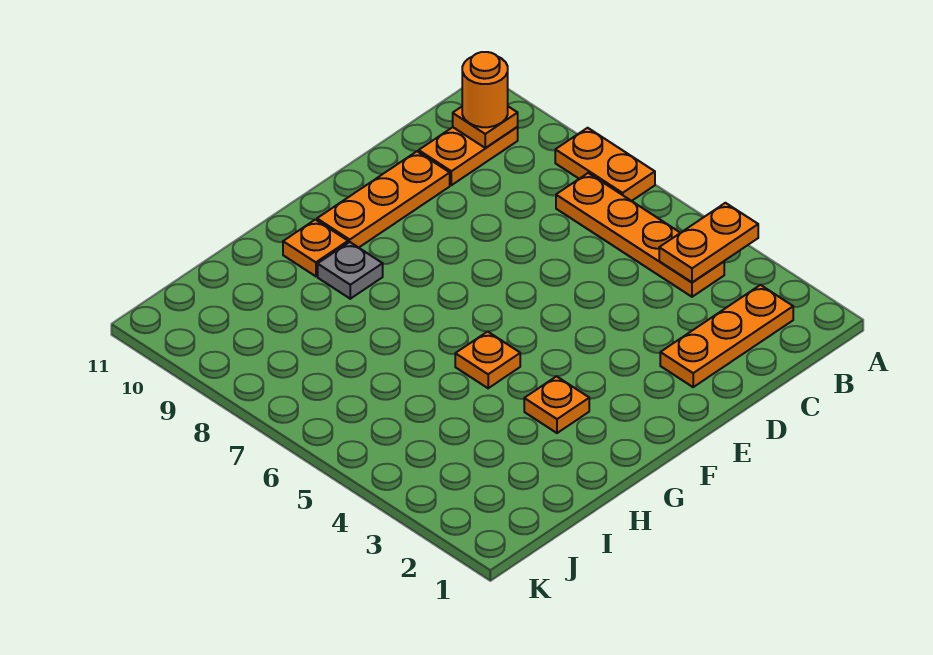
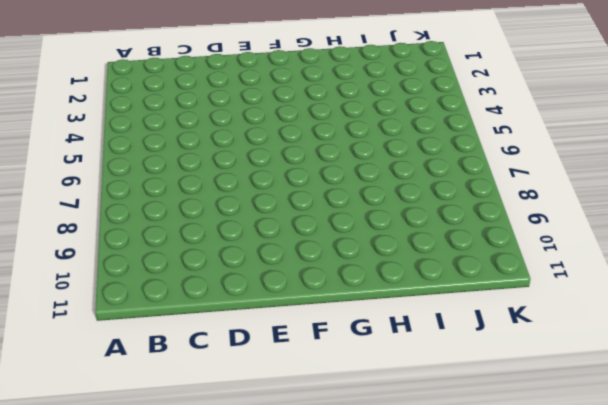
none -> orange plate A7:A8 level 1
none -> orange plate B2:D2 level 1
none -> orange plate B4:B7 level 1

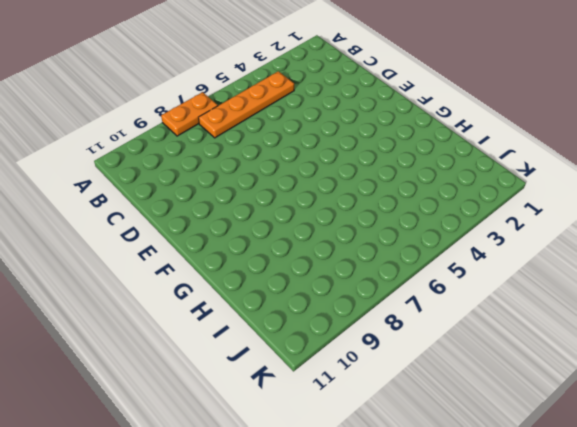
none -> orange plate B2:D2 level 1
none -> orange plate B10:C10 level 1
none -> orange plate D10:F10 level 1

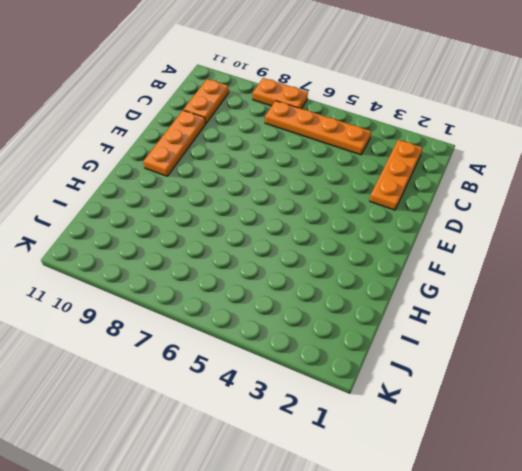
none -> orange plate G3 level 1
none -> orange plate G5 level 1
none -> grey plate G9 level 1

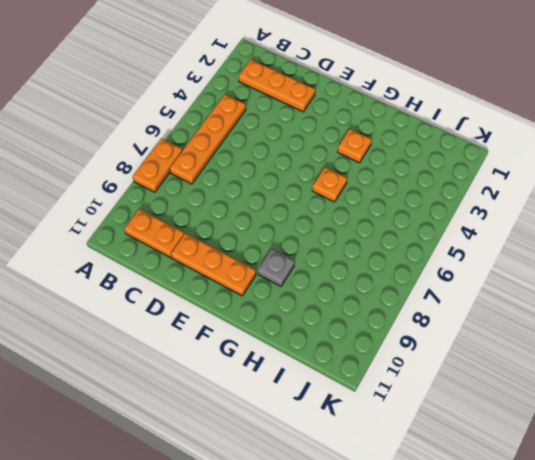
none -> orange plate G10 level 1
none -> orange plate A4:B4 level 2
none -> orange plate B10 level 2

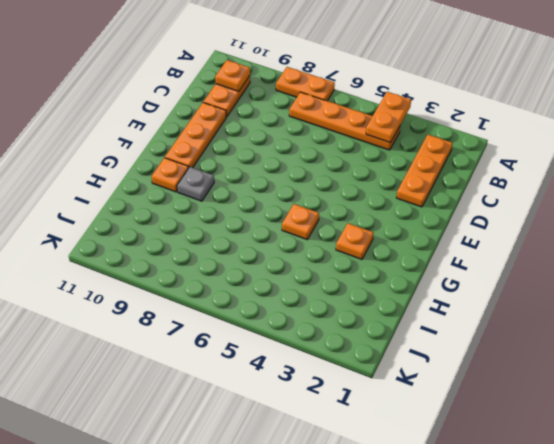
none -> orange round brick B10 level 3

